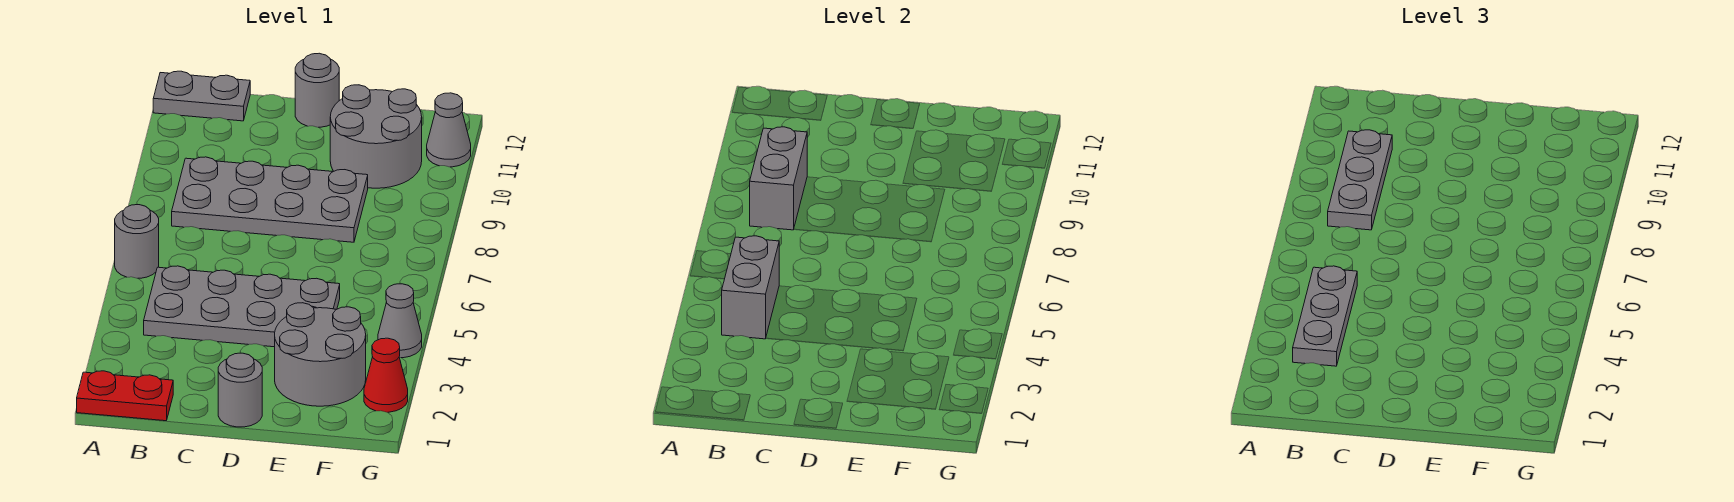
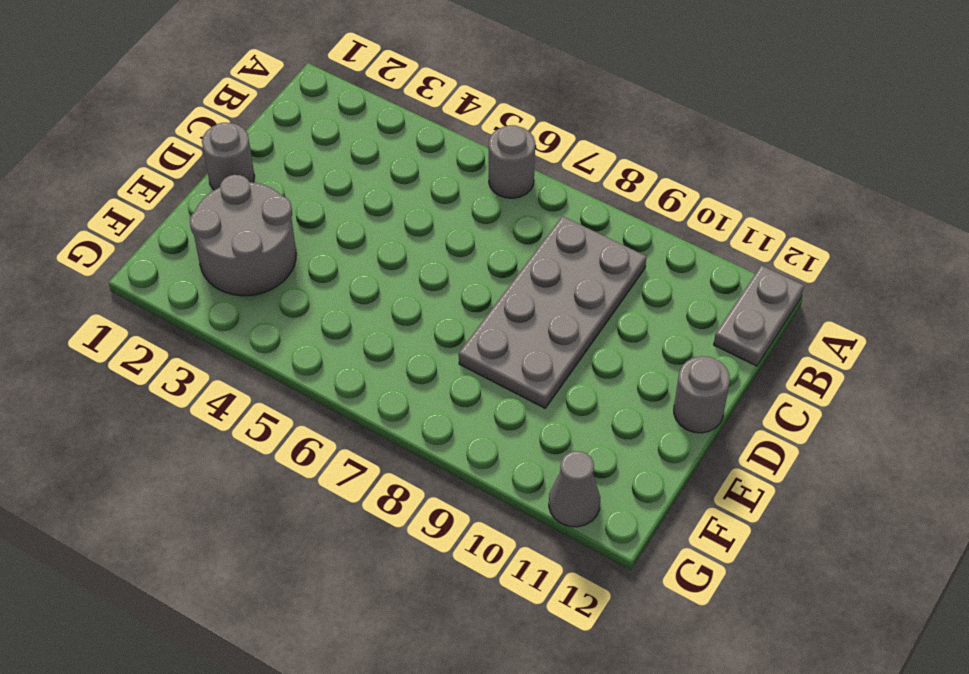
none -> red plate A1:B1 level 1
none -> grey plate B4:E5 level 1
none -> grey round brick E10:F11 level 1

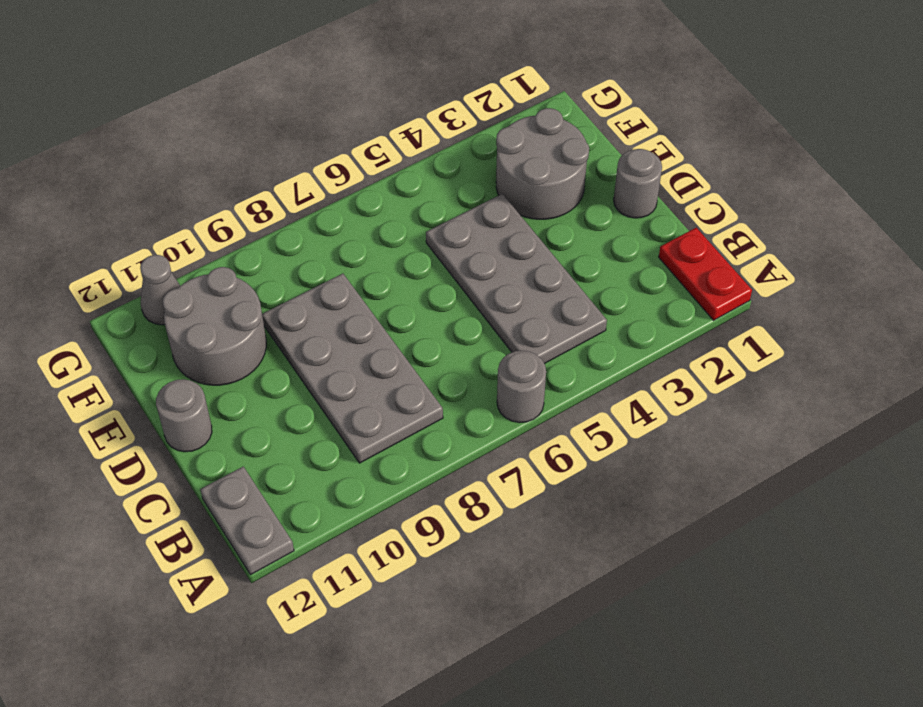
none -> red cone G2 level 1
none -> grey cone G4 level 1
none -> grey brick B4:B5 level 2

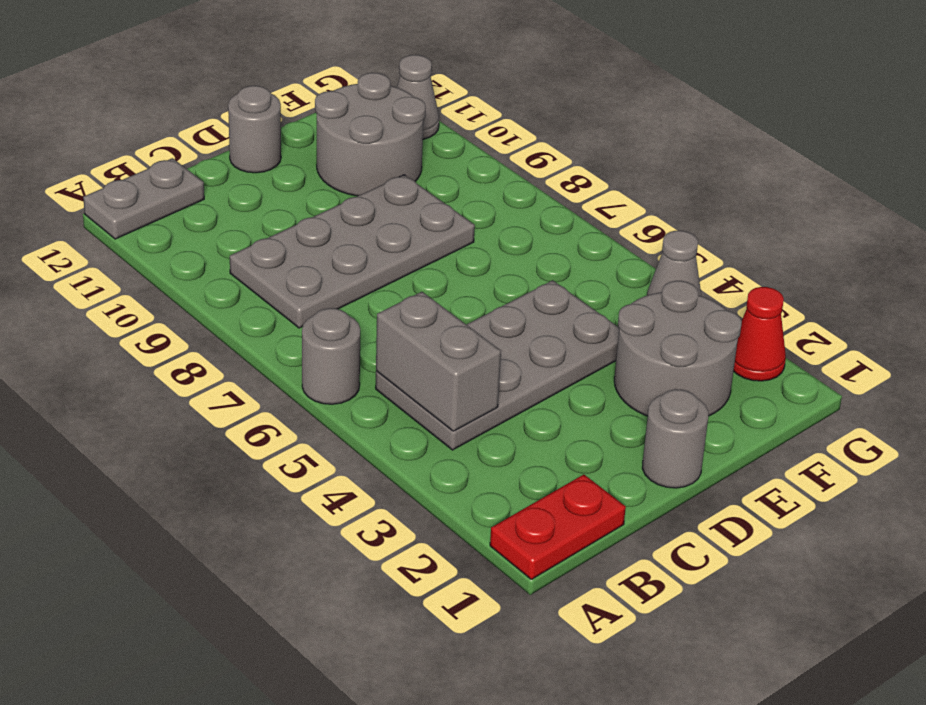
none -> grey brick B8:B9 level 2
none -> grey plate B3:B5 level 3
none -> grey plate B8:B10 level 3

